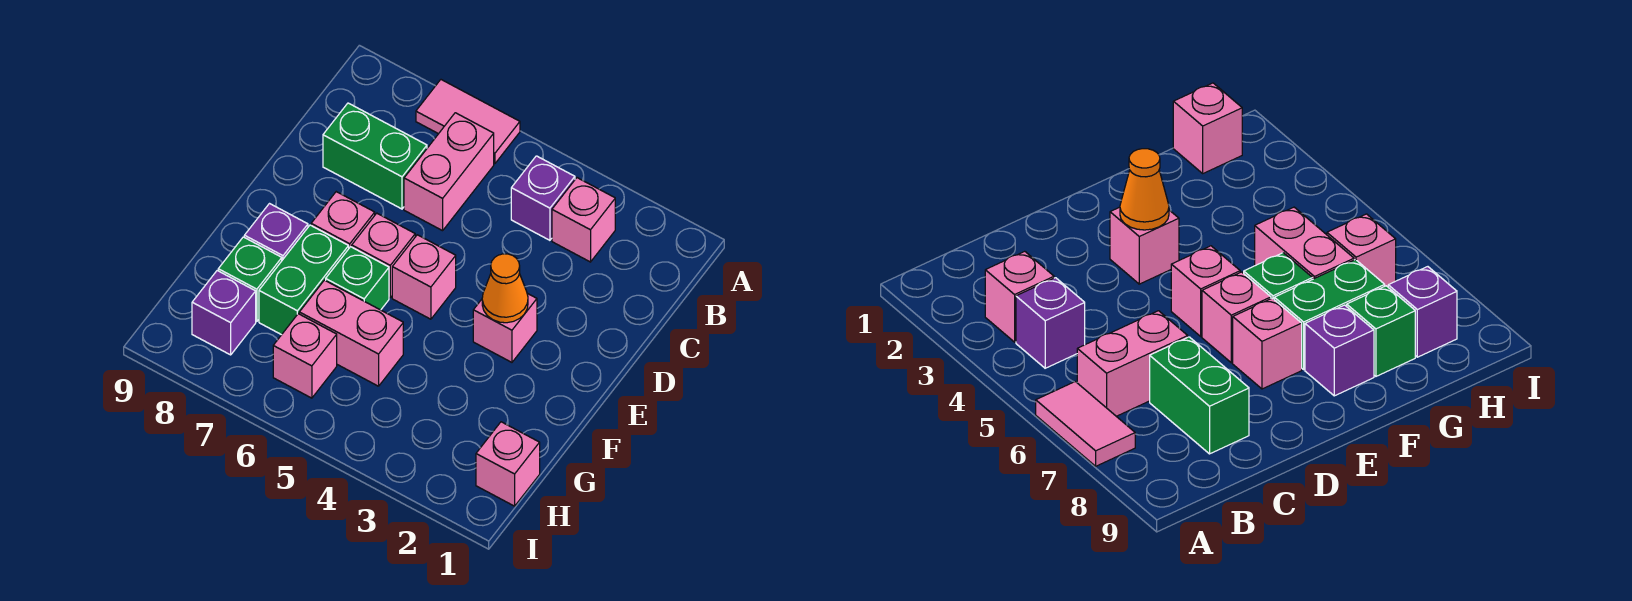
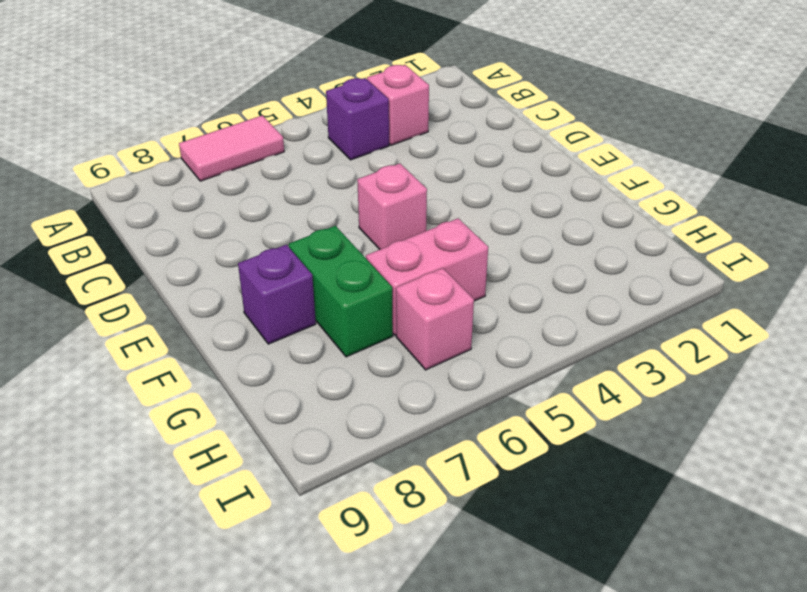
none -> pink brick B6:C6 level 1
none -> green brick C7:C8 level 1
none -> pink brick E3 level 1

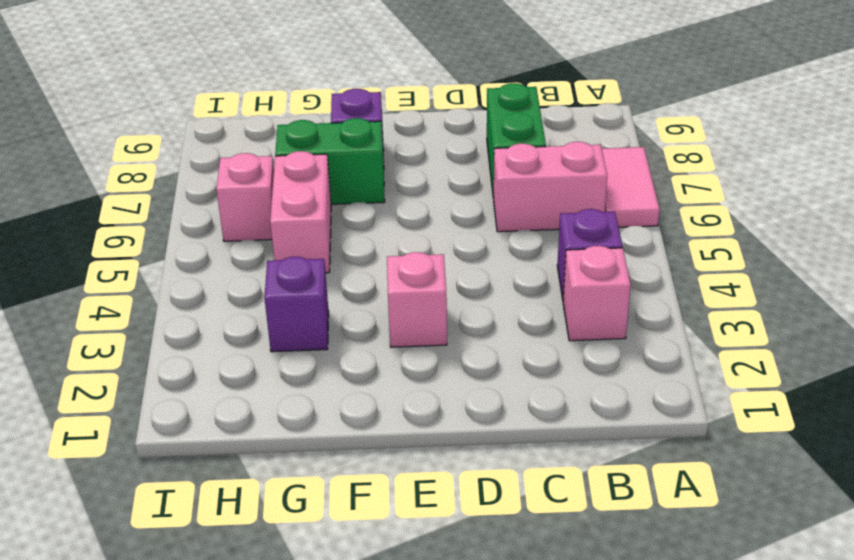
purple brick G3 level 1 -> purple brick H8 level 1
none -> pink brick E5 level 1
none -> pink brick E6 level 1
none -> pink brick E7 level 1

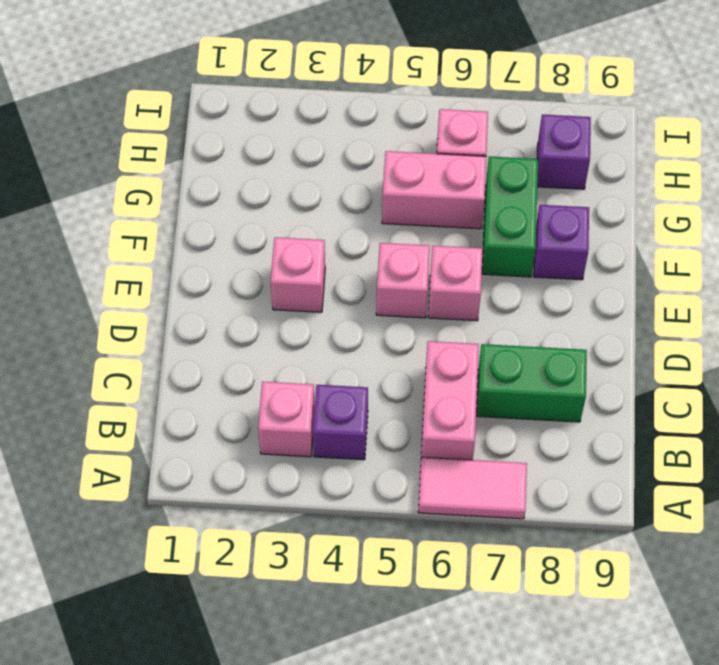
none -> pink brick E7 level 1
none -> green brick F6 level 1
none -> green brick G8 level 1

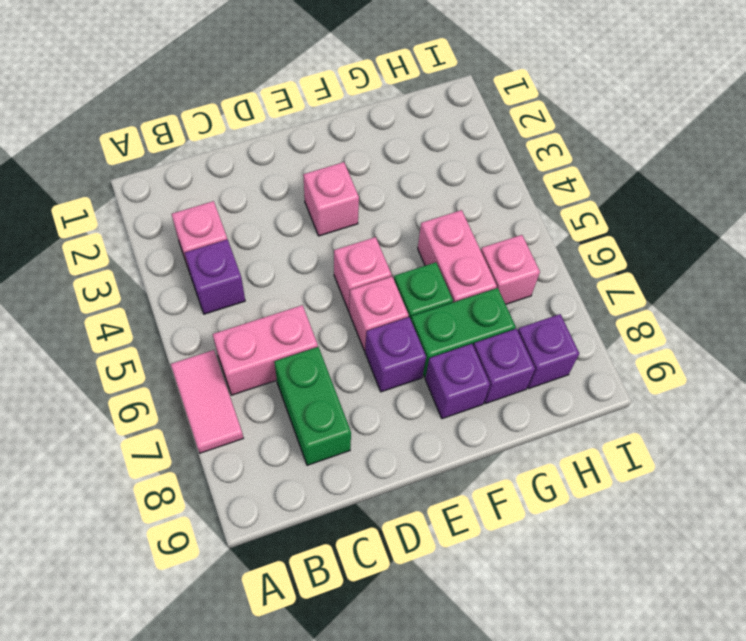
purple brick E7 level 1 -> pink brick E7 level 1
purple brick G8 level 1 -> green brick G8 level 1
none -> pink brick H1 level 1
none -> orange cone E3 level 2

